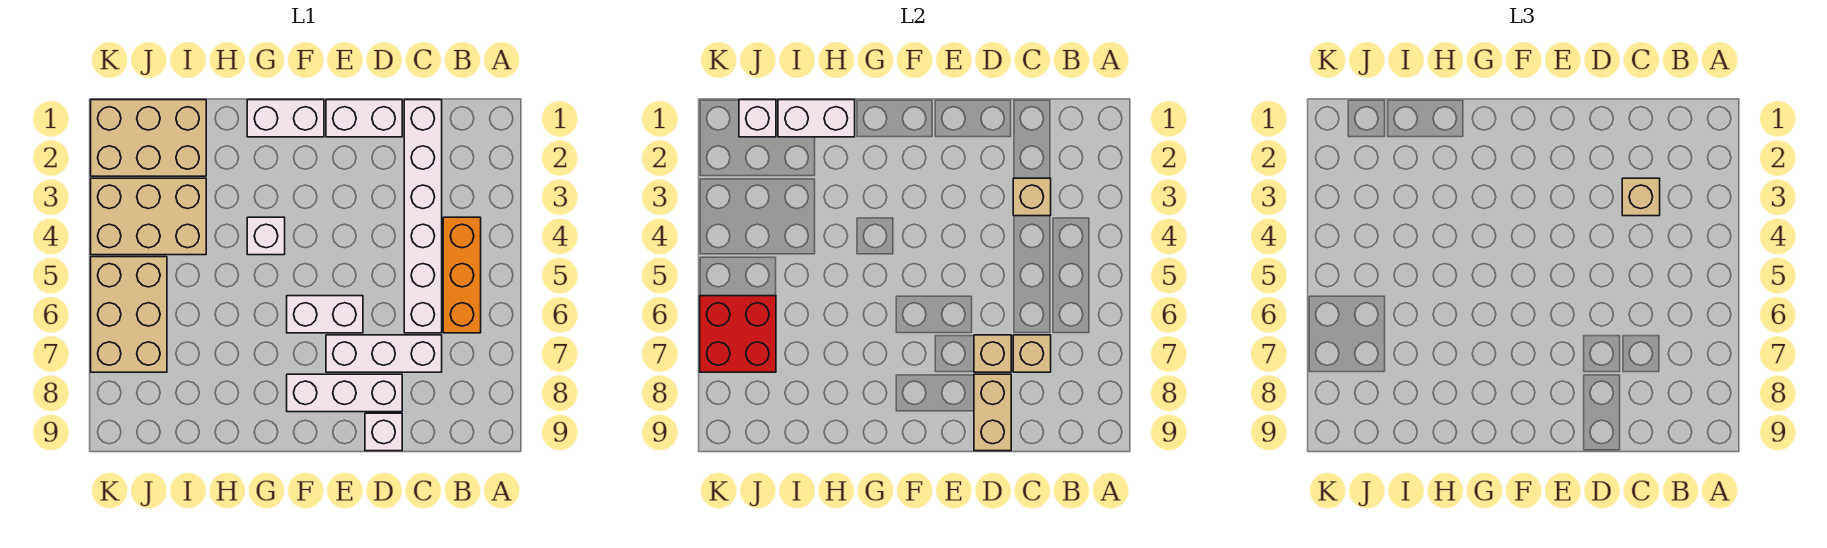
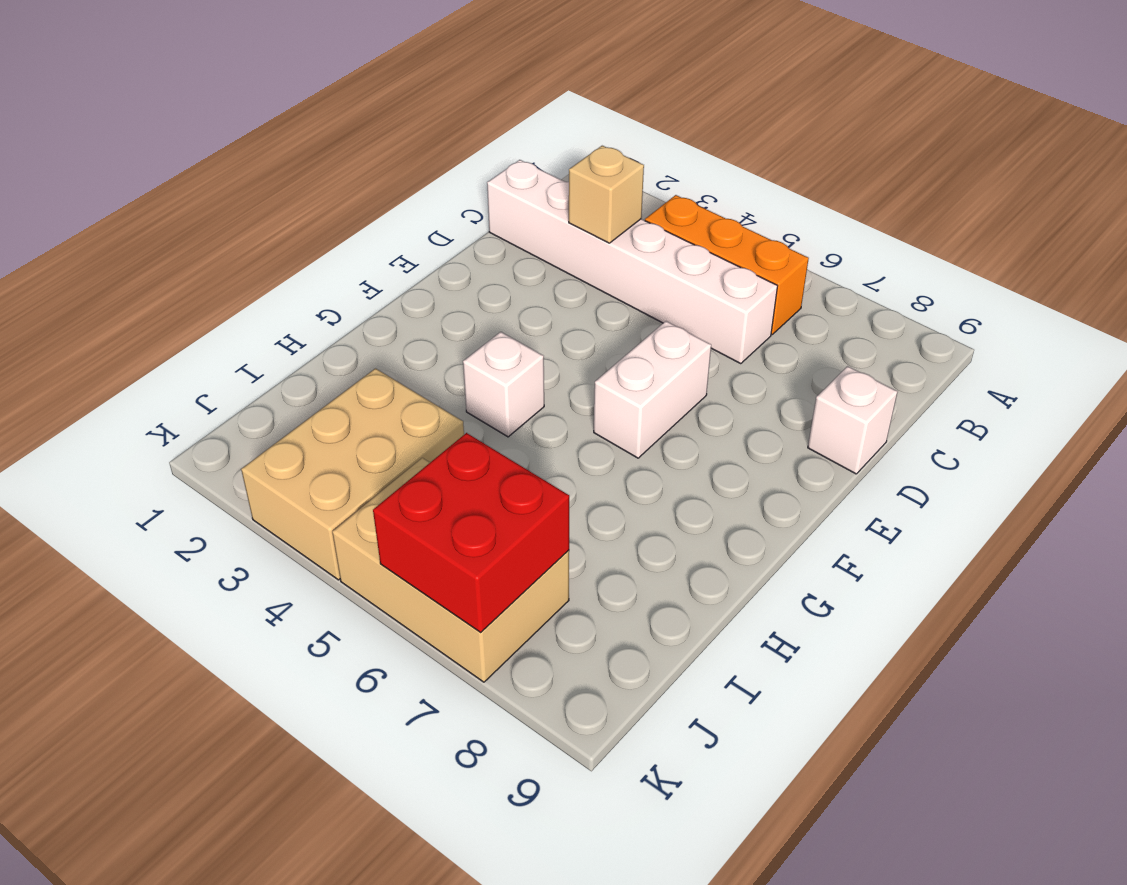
none -> white brick C7:E7 level 1
none -> white brick D1:E1 level 1
none -> white brick D8:F8 level 1

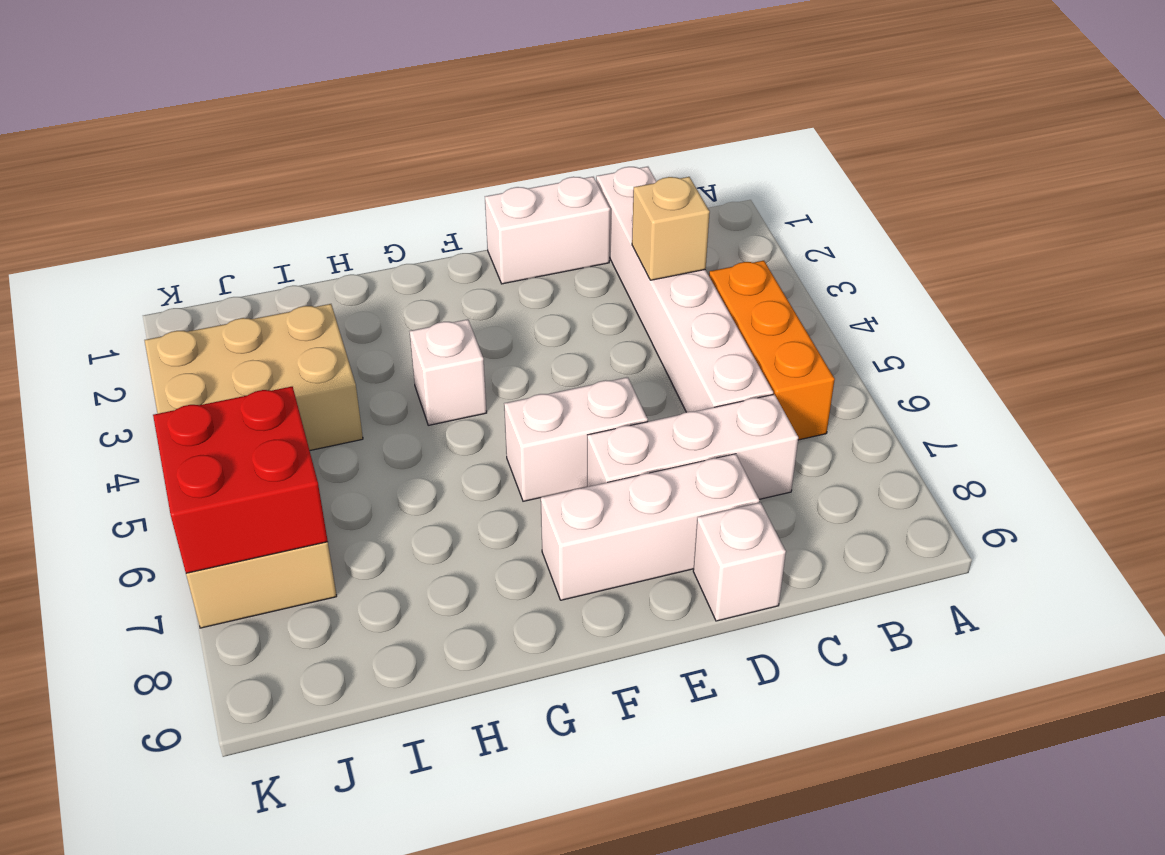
none -> white brick F1:G1 level 1
none -> tan brick I1:K2 level 1
none -> tan brick C7 level 2

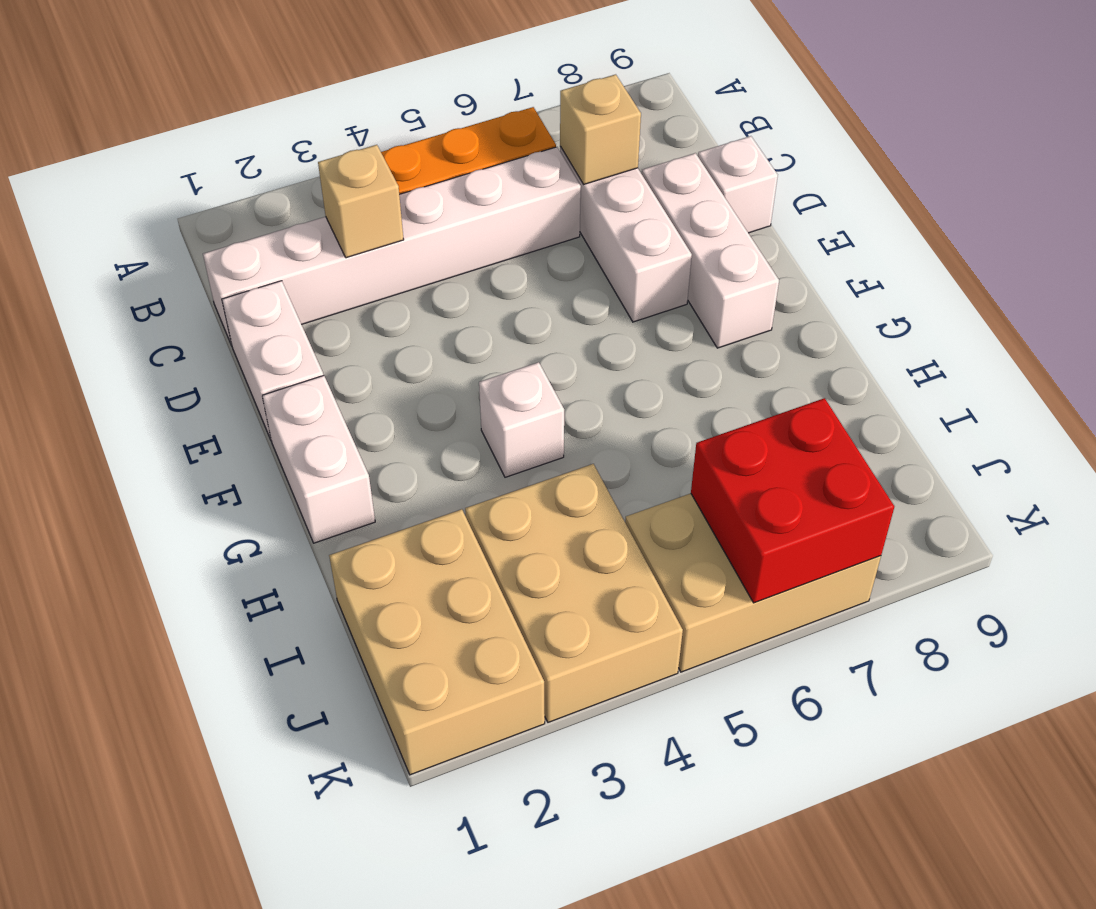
none -> white brick E6:F6 level 1
none -> tan brick D7 level 2
none -> tan brick D8:D9 level 2

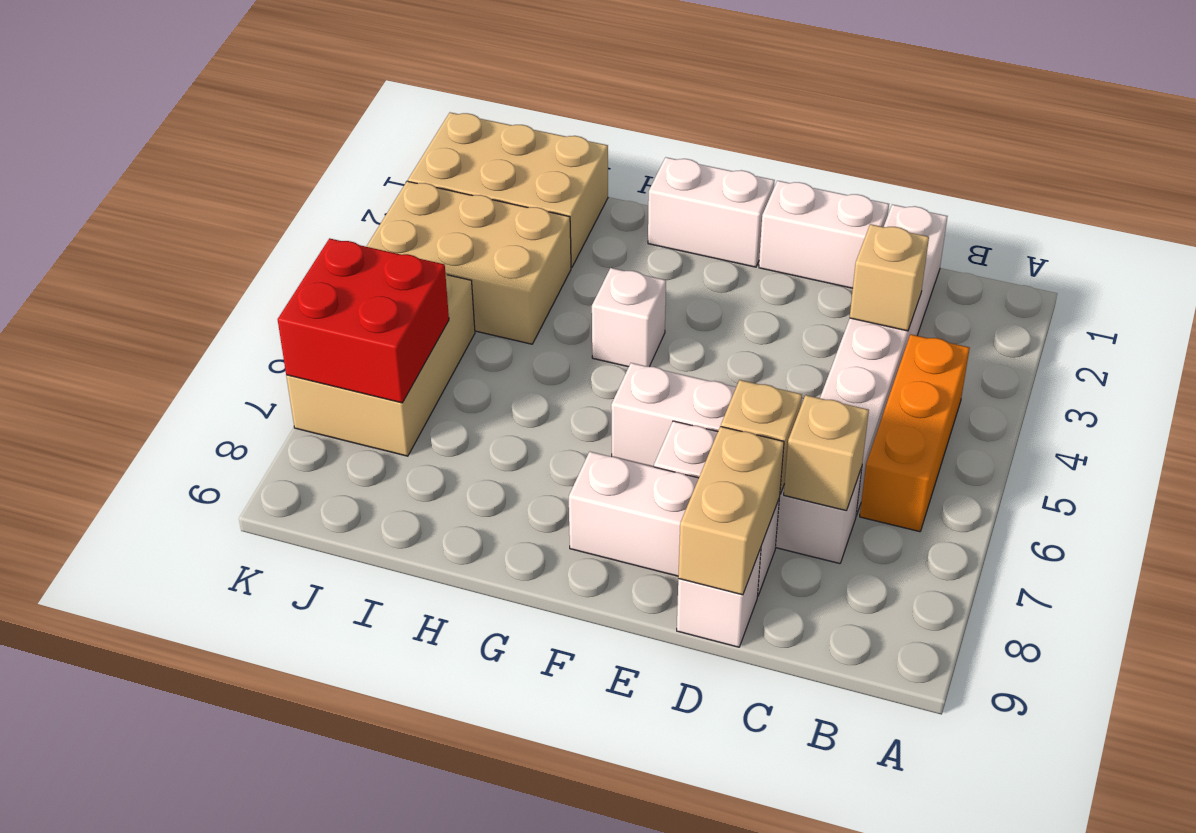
none -> white brick H1:I1 level 2
none -> white brick J1 level 2
none -> tan brick C3 level 3

